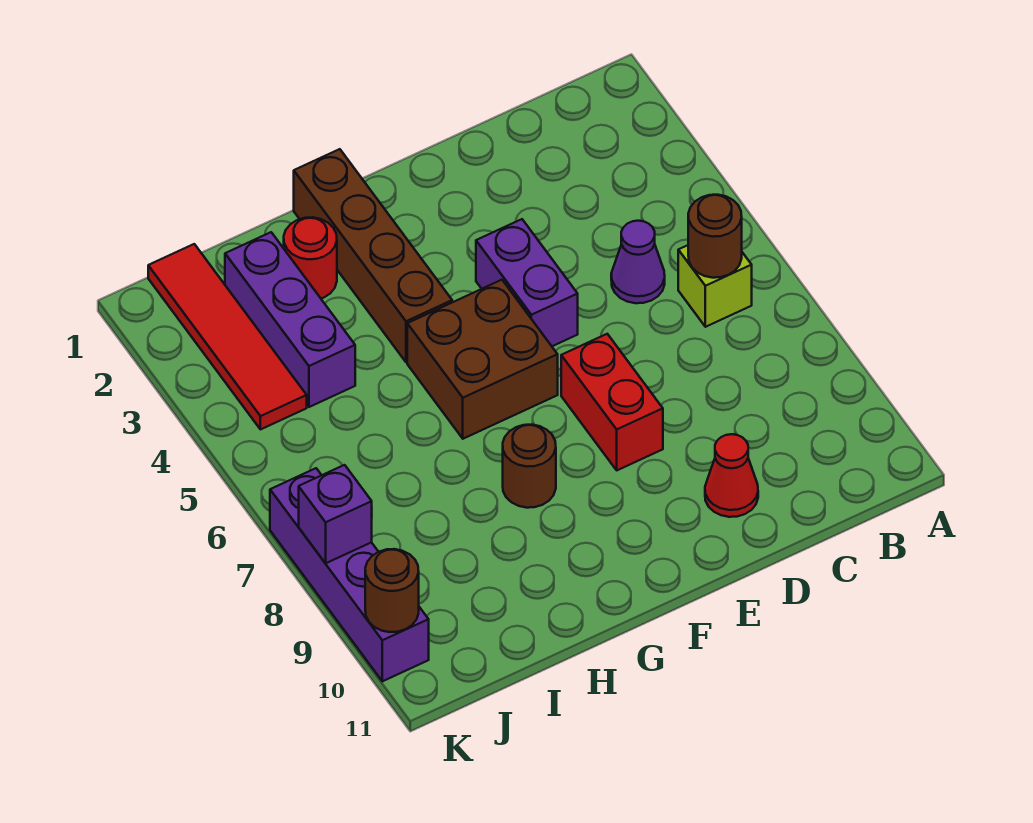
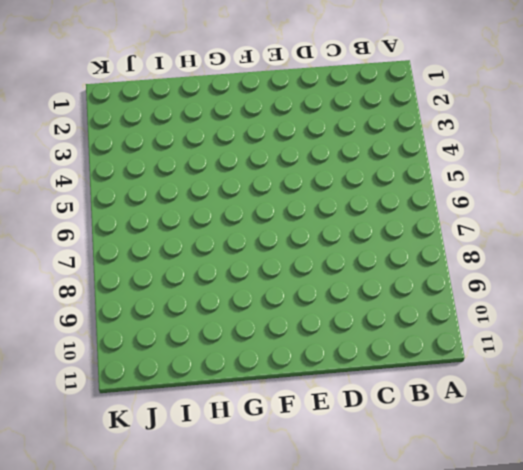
none -> lime brick B6 level 1
none -> purple cone C5 level 1
none -> red cone D10 level 1

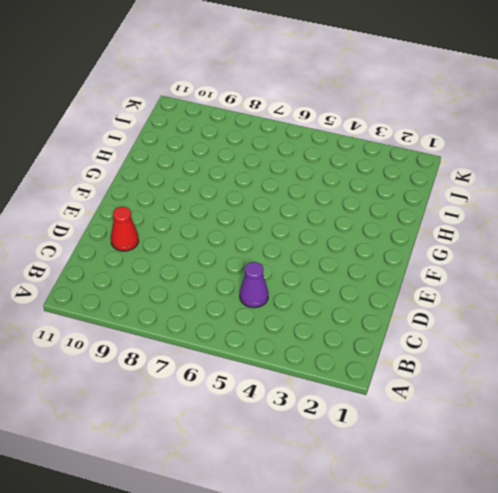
none -> lime brick B6 level 1
none -> purple brick E4:E5 level 1
none -> red brick E7:E8 level 1

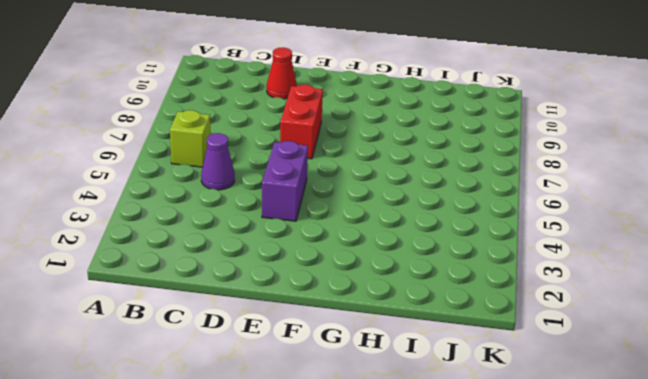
none -> brown brick F5:G6 level 1
none -> brown brick G1:G4 level 1
none -> brown round brick G8 level 1

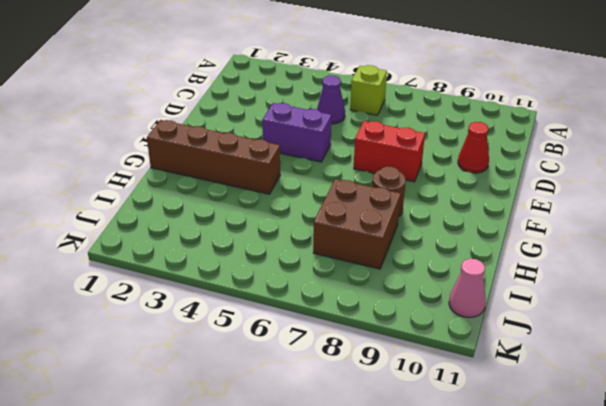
brown brick H7:I8 level 1 -> brown brick F5:G6 level 1
pink cone J11 level 1 -> none
none -> red round brick H2 level 1
none -> purple brick I2:I4 level 1
none -> red tile J1:J4 level 1

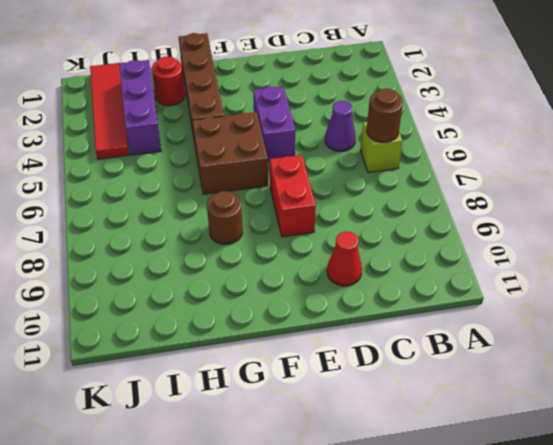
none -> purple brick K7:K10 level 1
none -> purple brick K8 level 2
none -> brown round brick K10 level 2

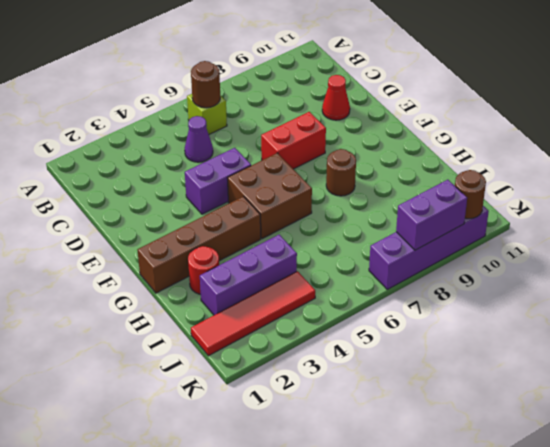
purple brick K8:K9 level 2 -> purple brick K8 level 2

